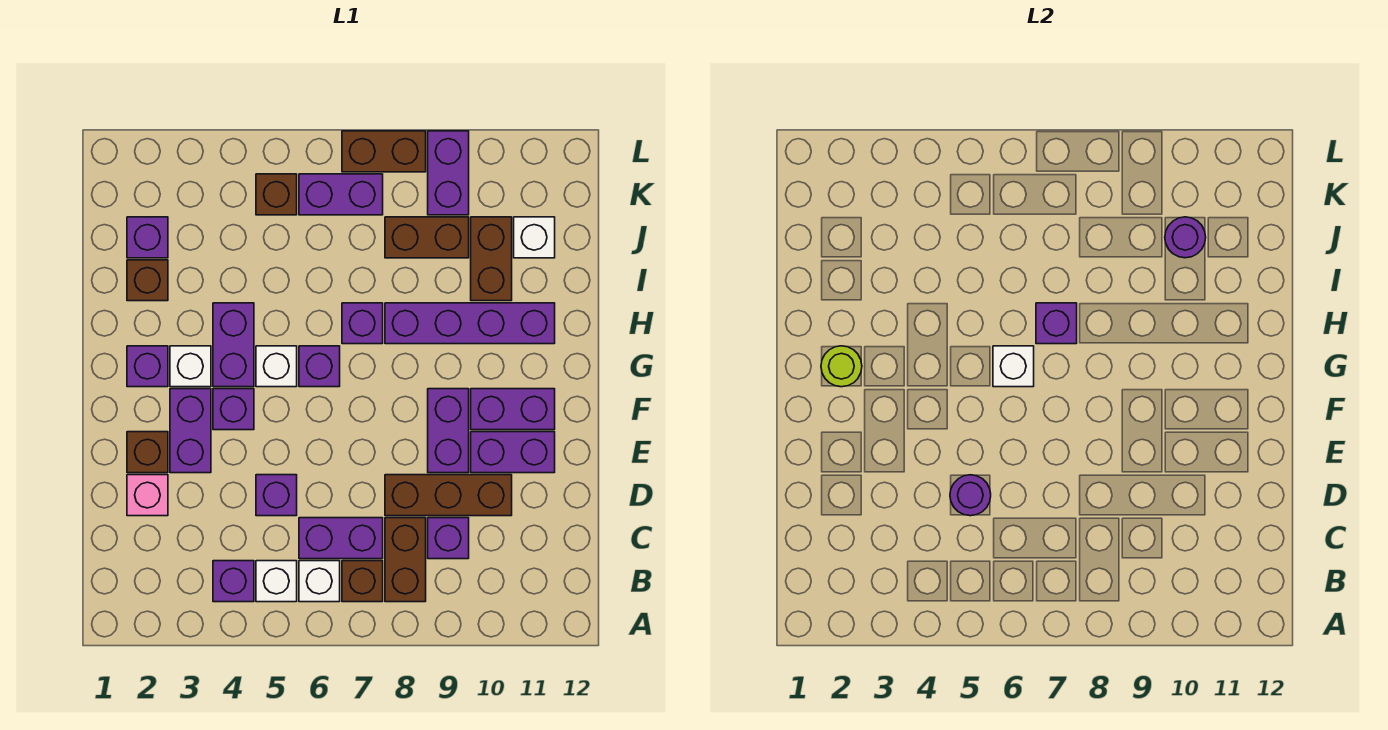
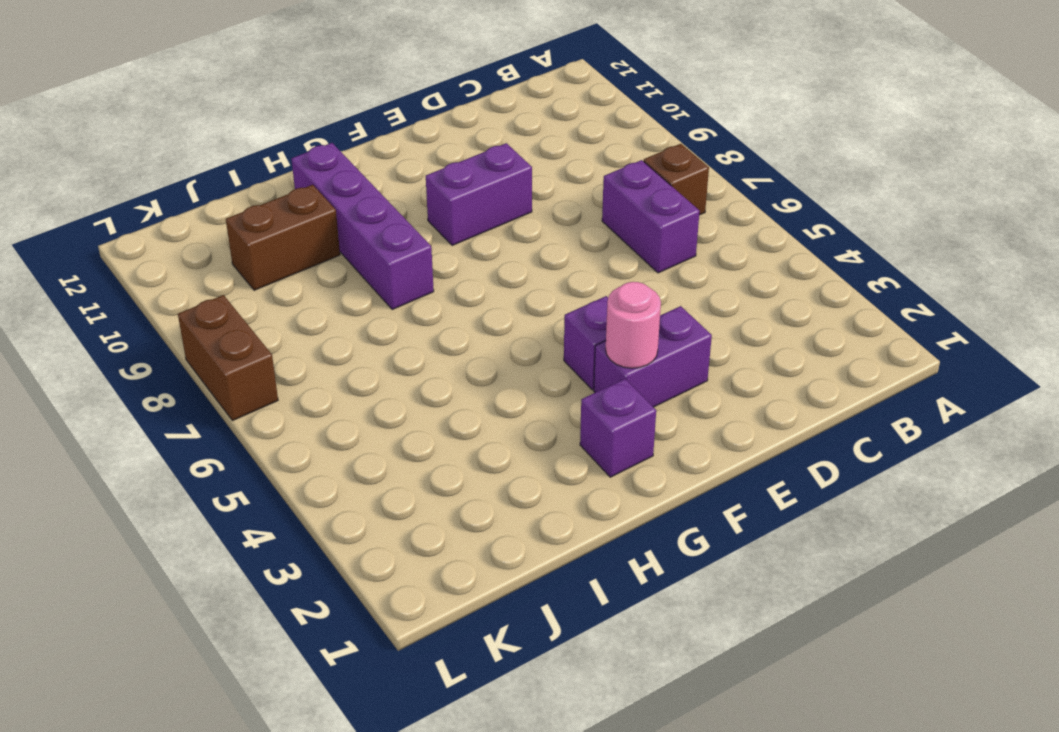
pink round brick F3 level 2 -> none
none -> purple brick B4 level 1
none -> white brick B5 level 1
none -> white brick B6 level 1
none -> brown brick B8:C8 level 1

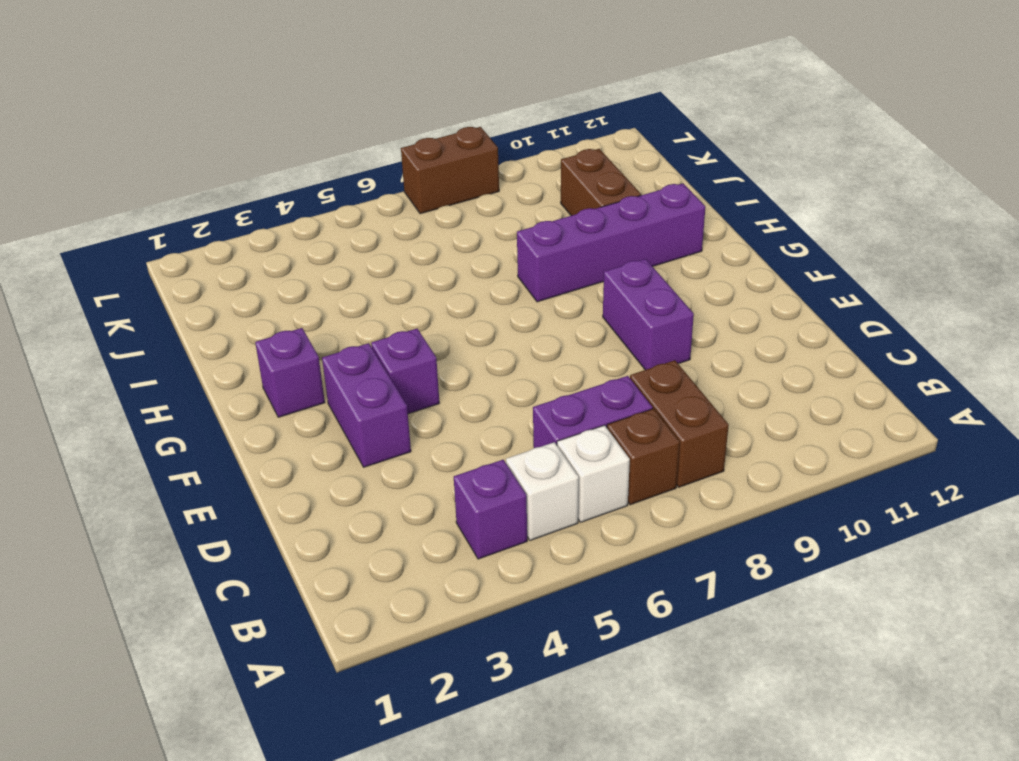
none -> purple brick C9 level 1
none -> pink brick D2 level 1
none -> purple brick D5 level 1
none -> brown brick D8:D10 level 1

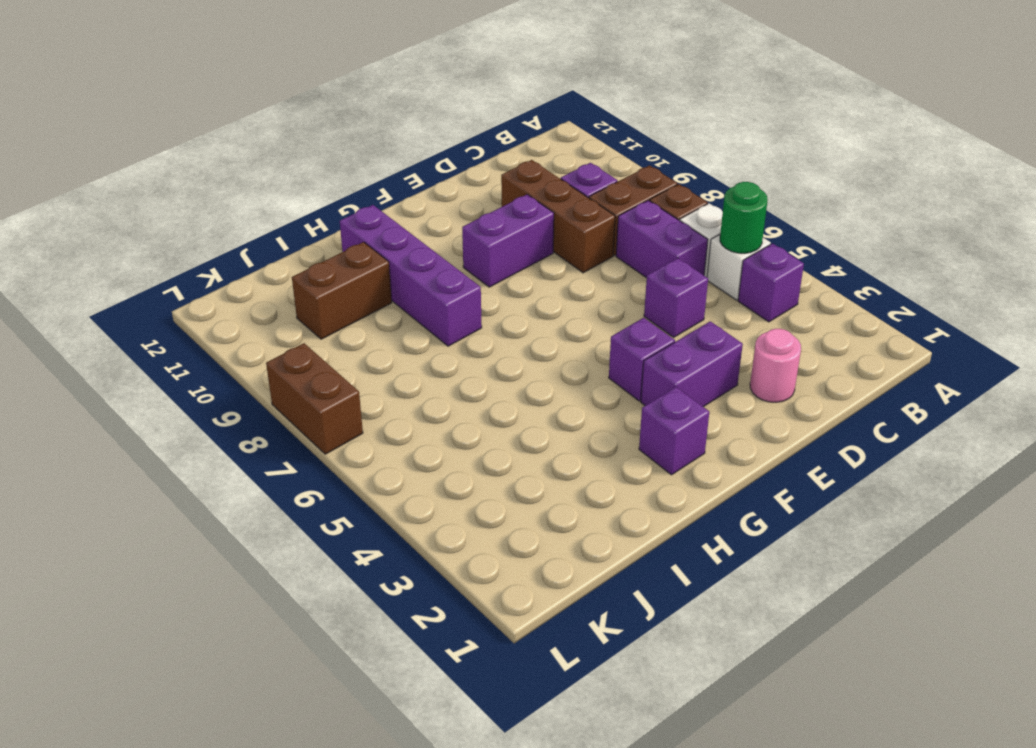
green round brick B5 level 2 -> none
pink round brick D2 level 1 -> pink brick D2 level 1
none -> brown brick E2 level 1
none -> purple brick E10:E11 level 1
none -> purple brick F10:F11 level 1
none -> white brick G3 level 1

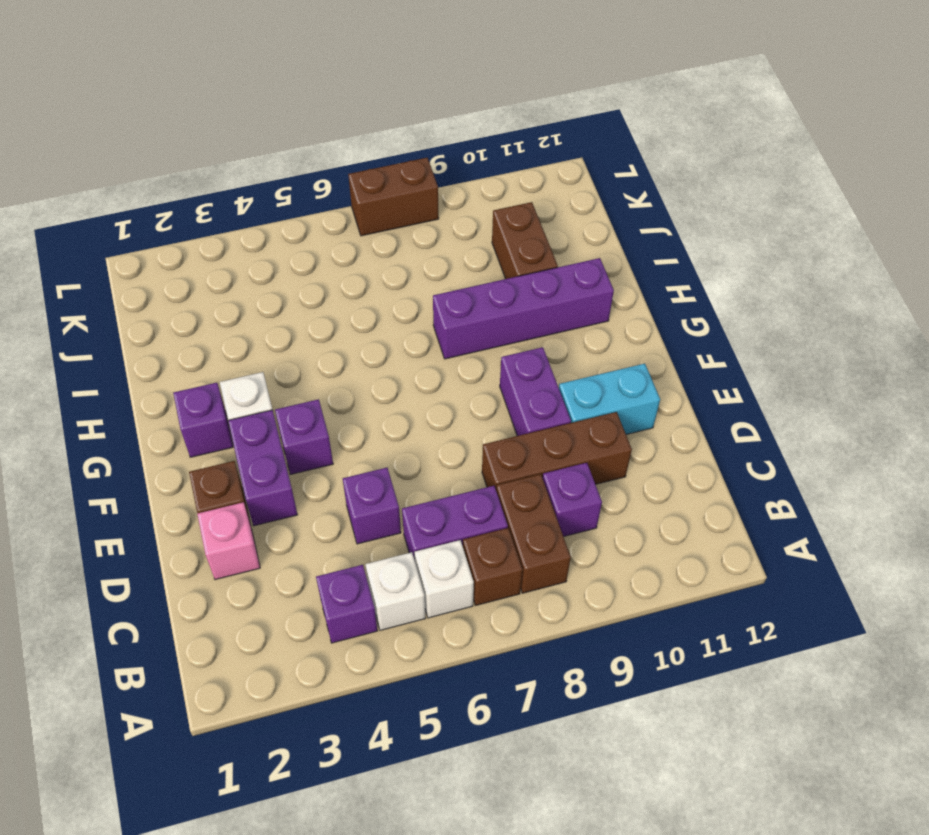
cyan brick E10:E11 level 1 -> purple brick E10:E11 level 1
none -> purple brick F10:F11 level 1
none -> purple brick G4:H4 level 1
none -> white brick G5 level 1
none -> purple brick G6 level 1

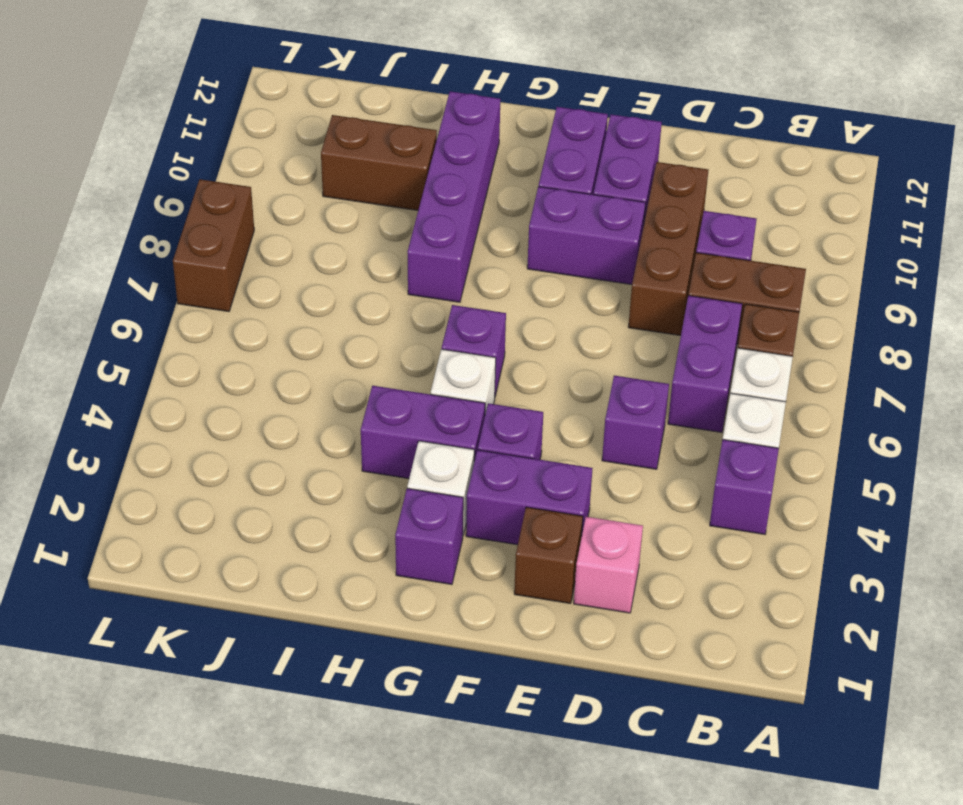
none -> purple brick H7 level 1
none -> brown brick I2 level 1
none -> purple brick J2 level 1
none -> brown brick J8:J9 level 1

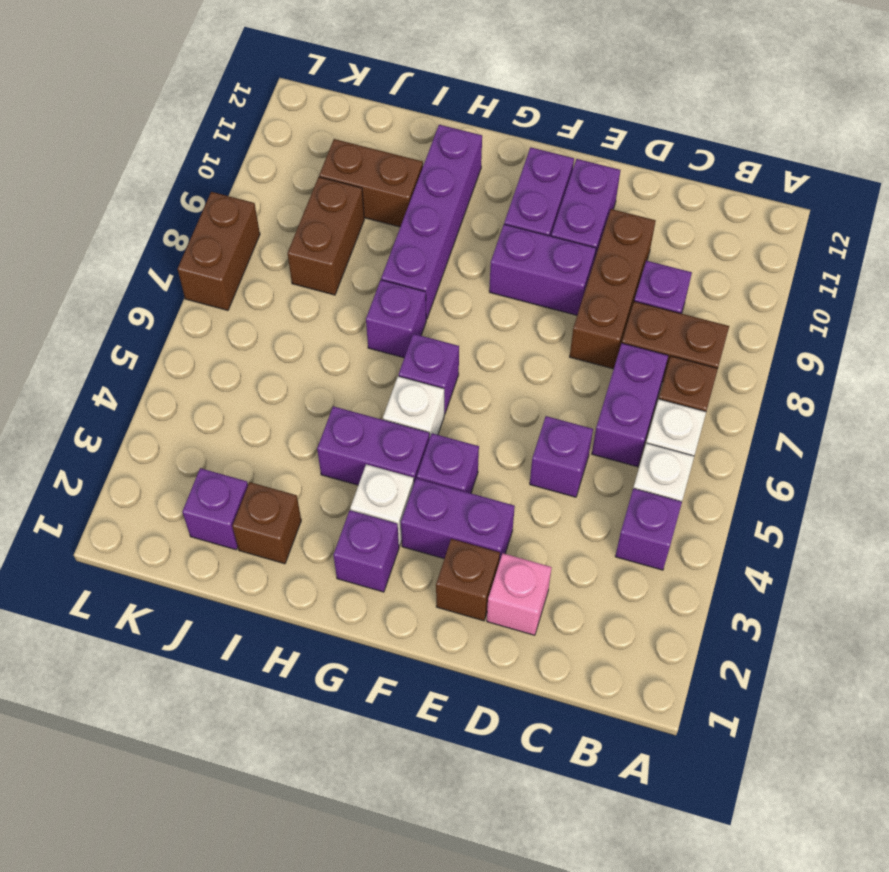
none -> white brick J11 level 1
none -> brown brick K5 level 1
none -> purple brick K6:K7 level 1
none -> purple brick K9:L9 level 1

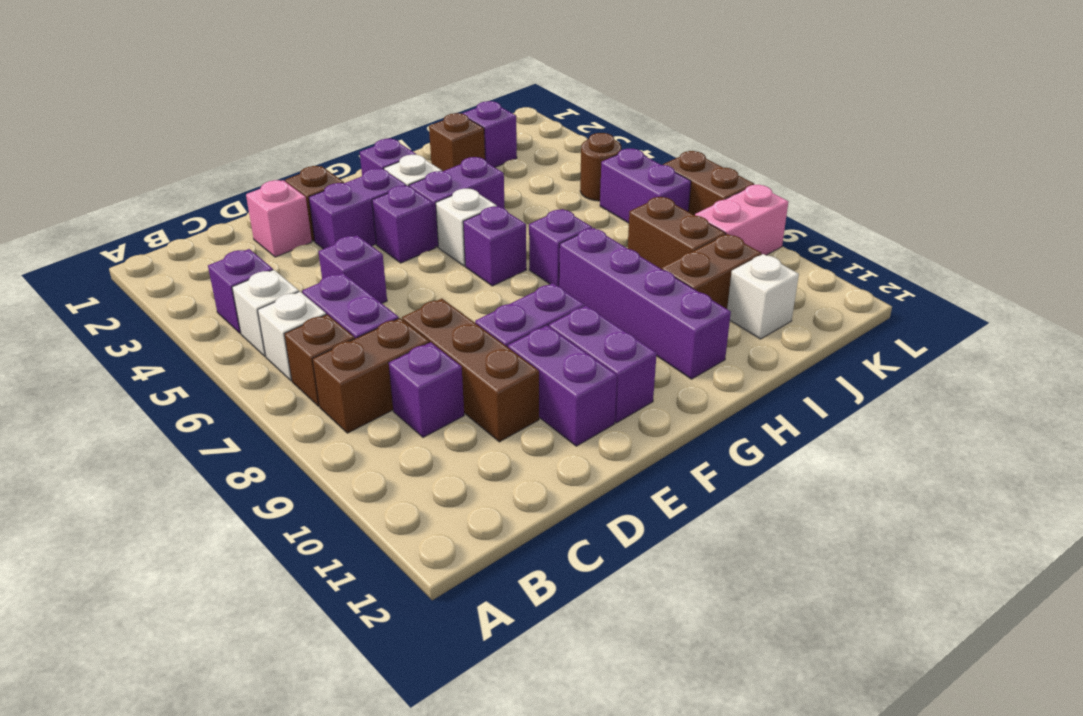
brown round brick K5 level 1 -> brown brick K5 level 1
pink brick K9:L9 level 1 -> purple brick K9:L9 level 1
none -> purple round brick D5 level 2
none -> lime round brick G2 level 2
none -> white brick G6 level 2
none -> purple brick H7 level 2

